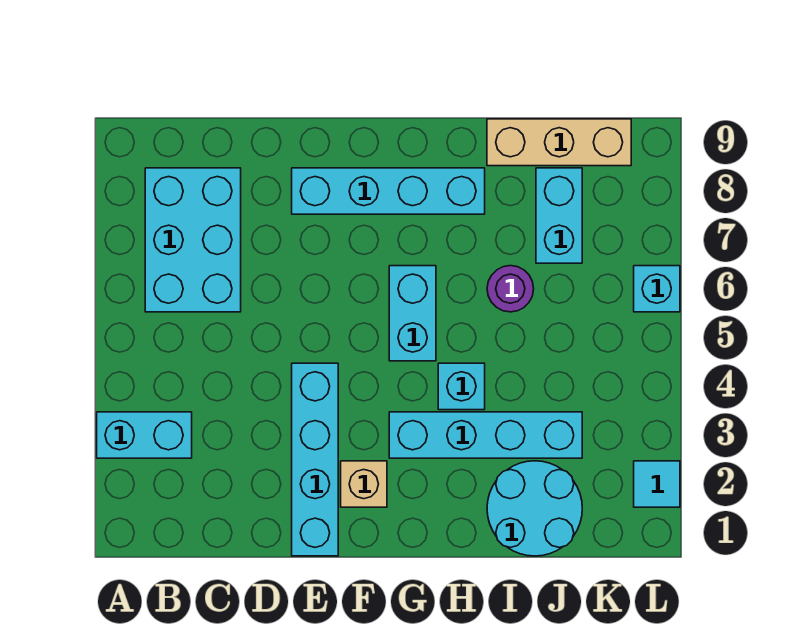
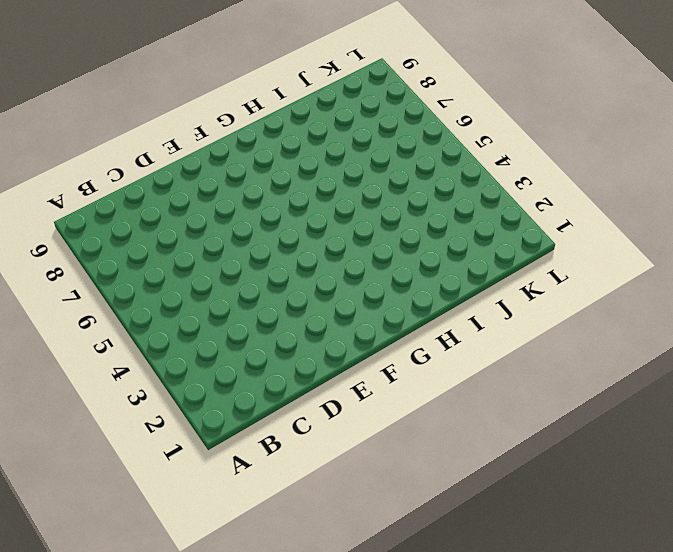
none -> cyan brick A3:B3 level 1
none -> cyan brick B6:C8 level 1
none -> cyan brick E1:E4 level 1

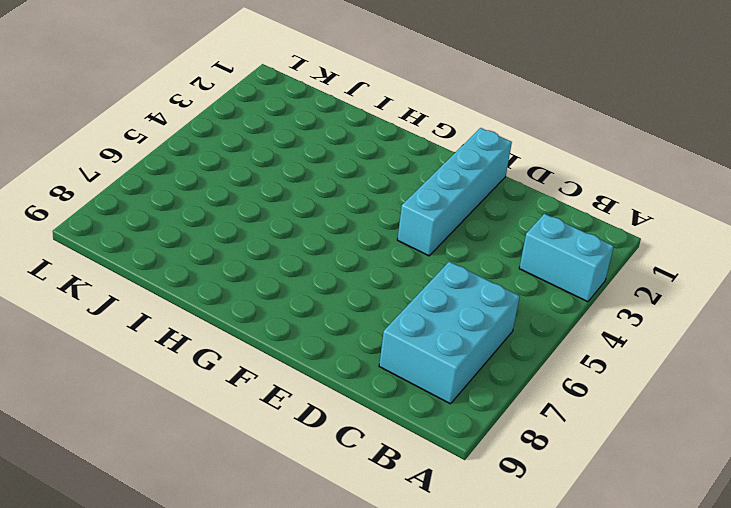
none -> cyan brick E8:H8 level 1
none -> tan brick F2 level 1
none -> cyan brick G3:J3 level 1

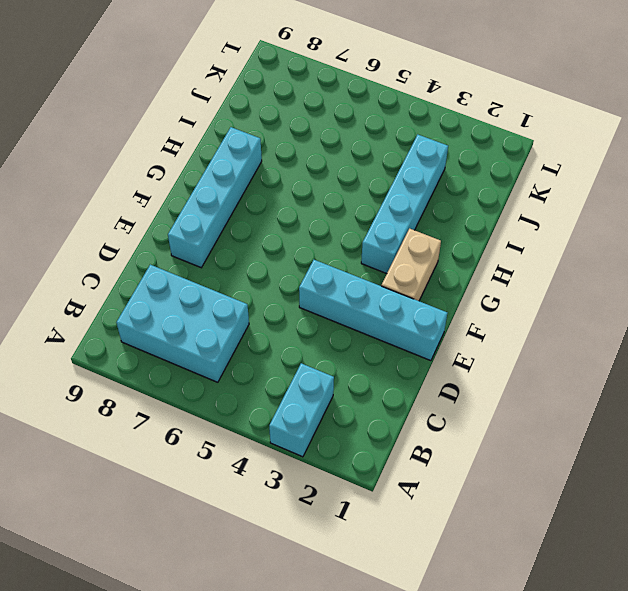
tan brick F2:G2 level 1 -> tan brick F2 level 1
none -> cyan brick G5:G6 level 1
none -> cyan brick H4 level 1
none -> cyan round brick I1:J2 level 1

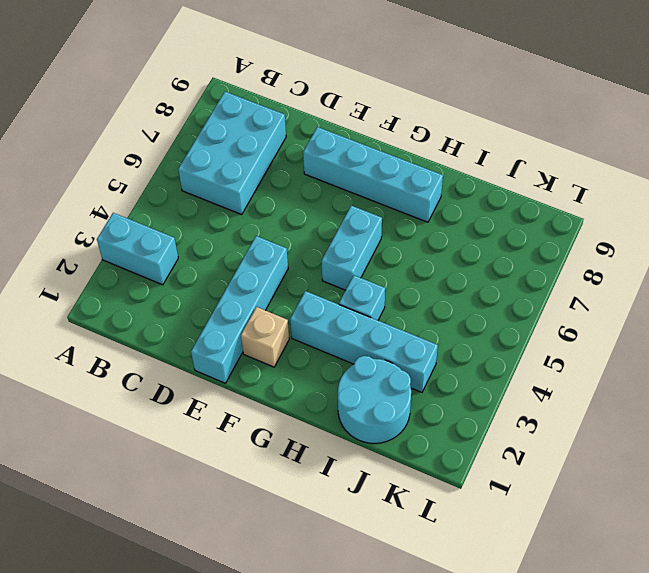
none -> purple round brick I6 level 1
none -> tan brick I9:K9 level 1
none -> cyan brick J7:J8 level 1

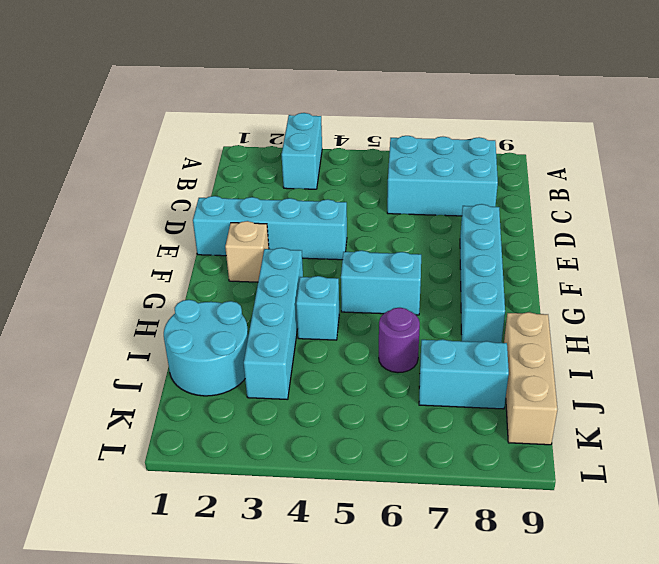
none -> cyan tile L2 level 1
none -> cyan brick L6 level 1

